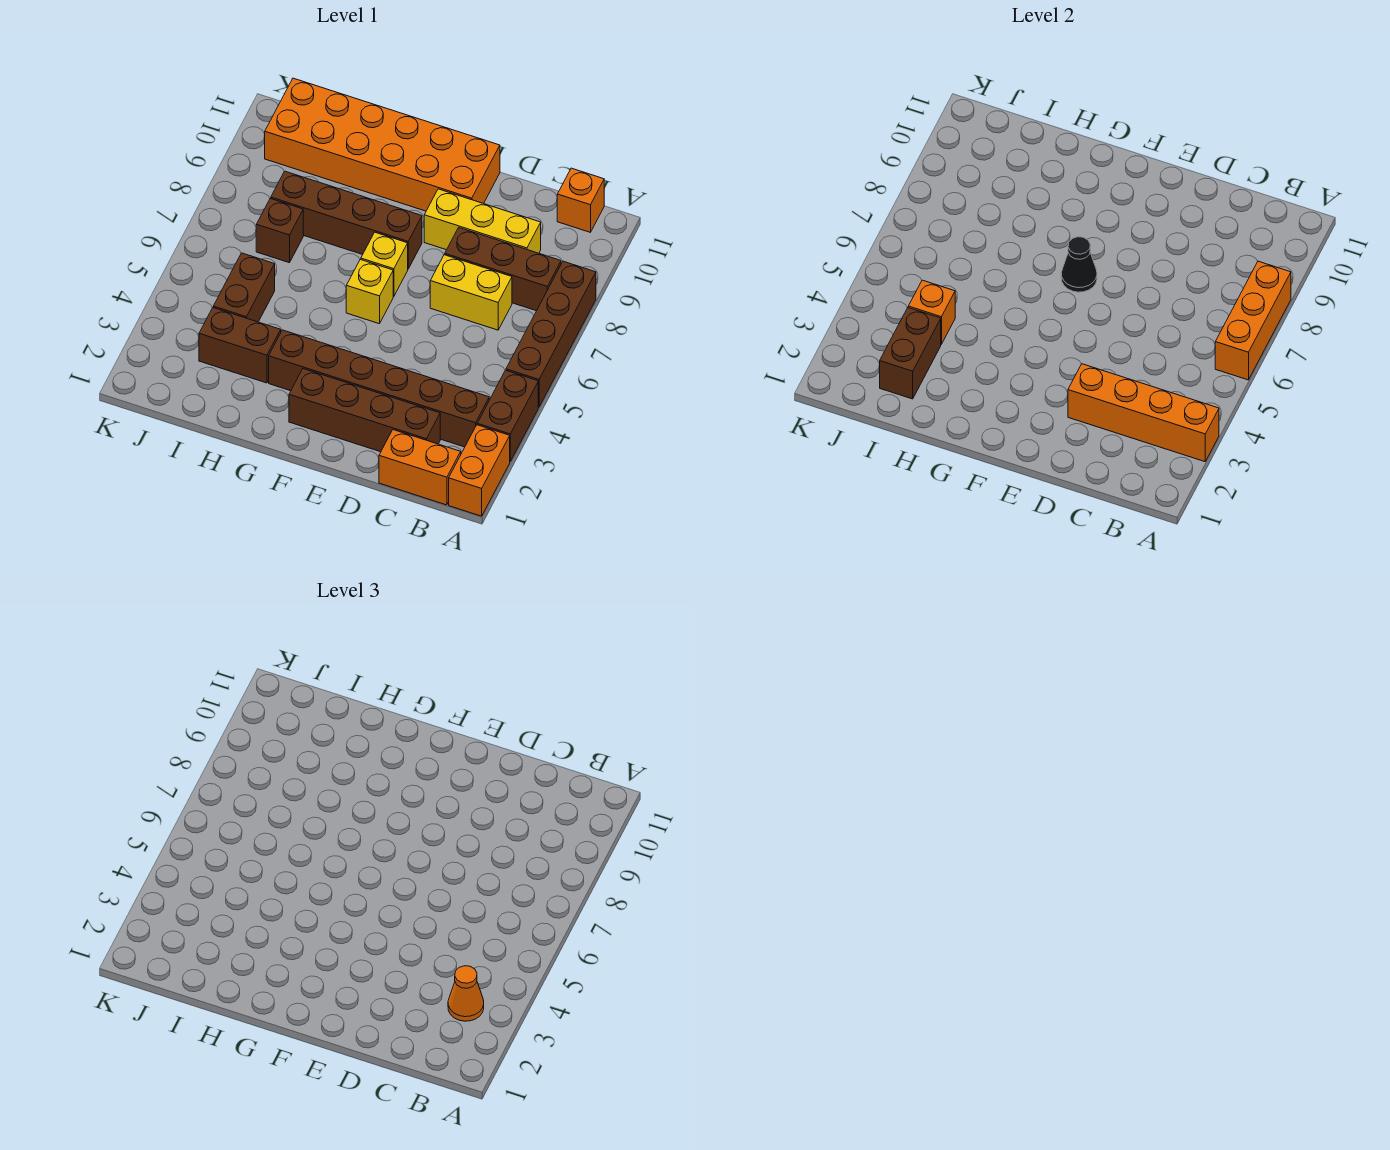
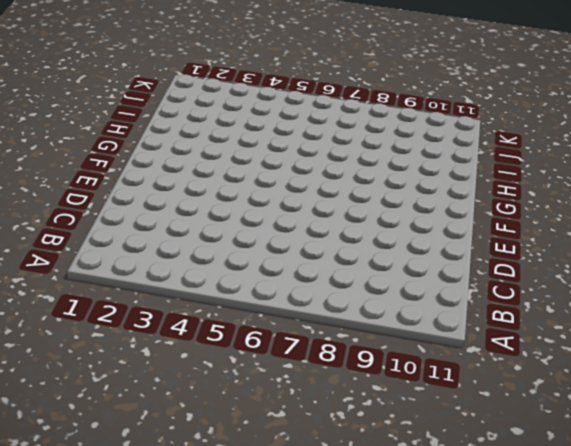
none -> orange brick A1:A2 level 1
none -> brown brick A3:A4 level 1
none -> brown brick A5:A8 level 1

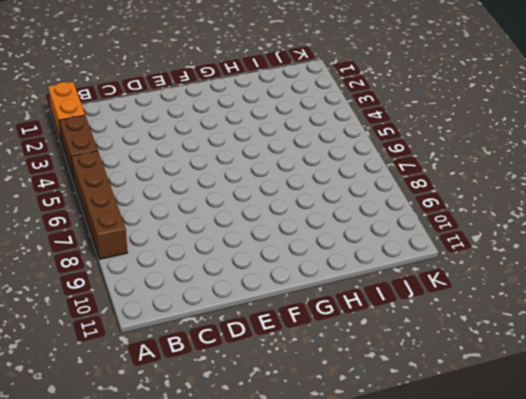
none -> orange brick B1:C1 level 1
none -> brown brick B3:G3 level 1
none -> brown brick B8:D8 level 1

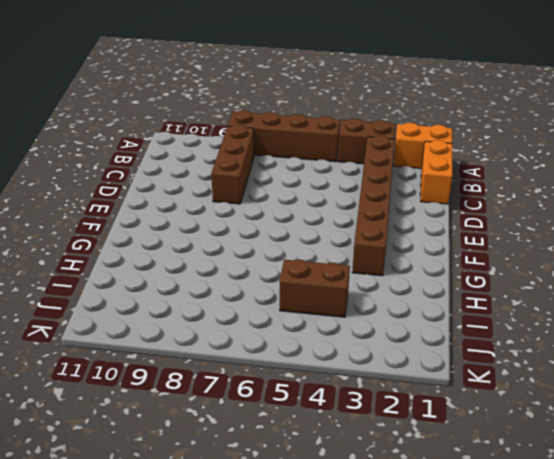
none -> orange brick B11 level 1
none -> brown brick C2:F2 level 1
none -> yellow brick C7:D7 level 1

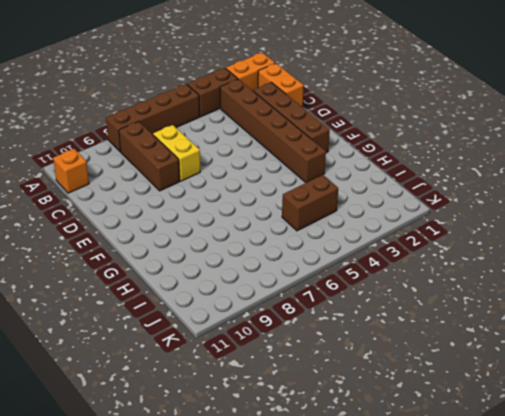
none -> yellow brick C9:E9 level 1
none -> orange brick E10:J11 level 1
none -> yellow brick F6 level 1

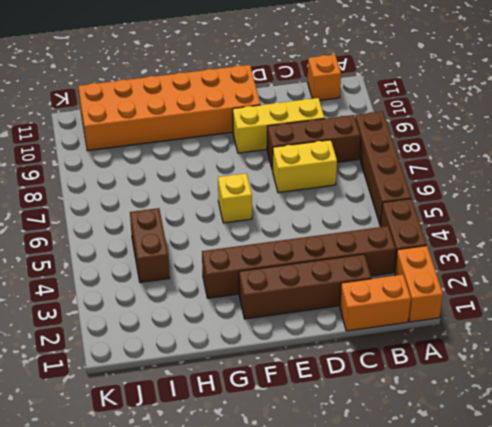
none -> yellow brick F7 level 1
none -> brown brick F8:I8 level 1
none -> brown brick H3:I3 level 1

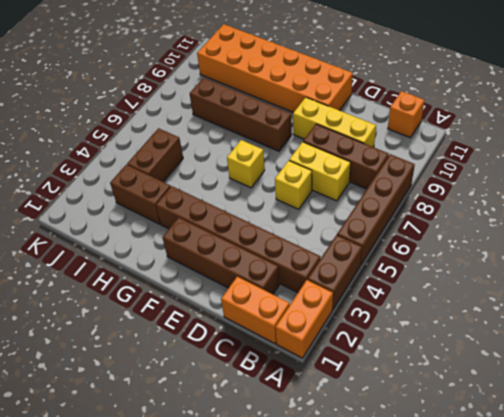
yellow brick D6 level 1 -> yellow brick F7 level 1
none -> brown brick I7 level 1
none -> orange brick A3:D3 level 2
none -> orange brick A6:A8 level 2

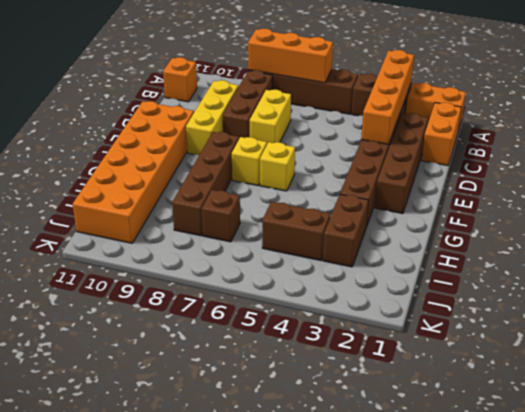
none -> black cone F7 level 2
none -> brown brick I2:I3 level 2
none -> orange brick I4 level 2

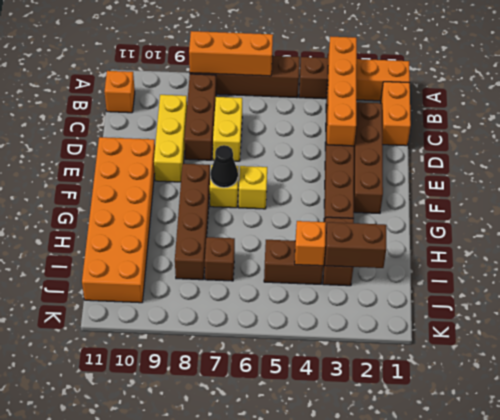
none -> orange cone B3 level 3

